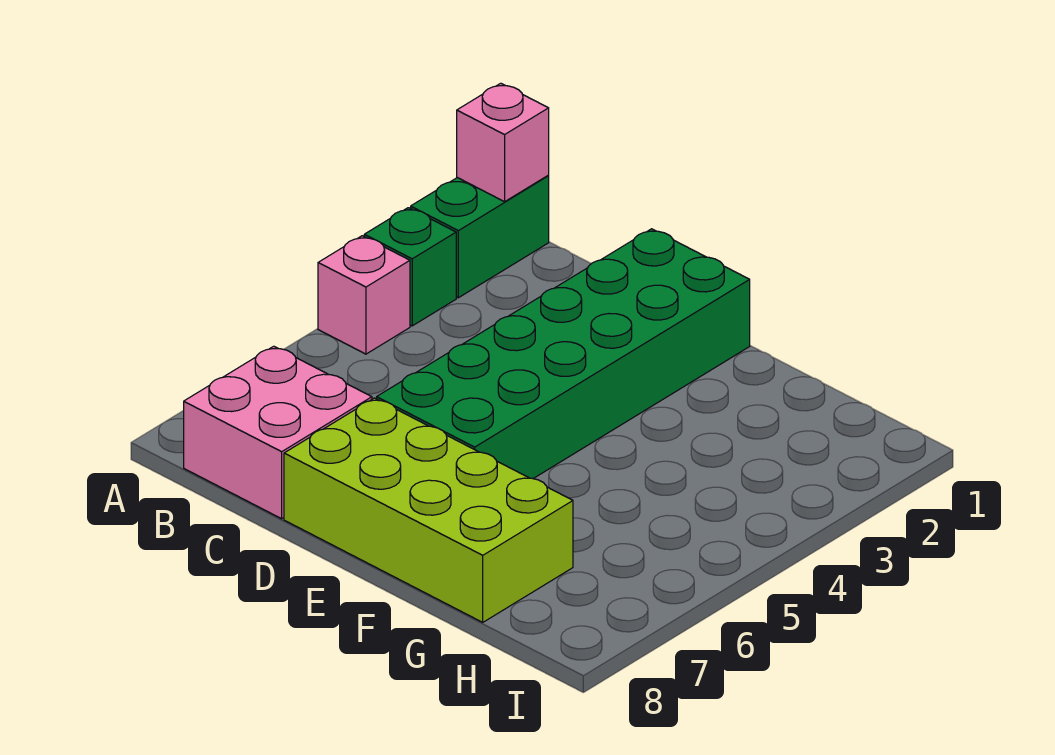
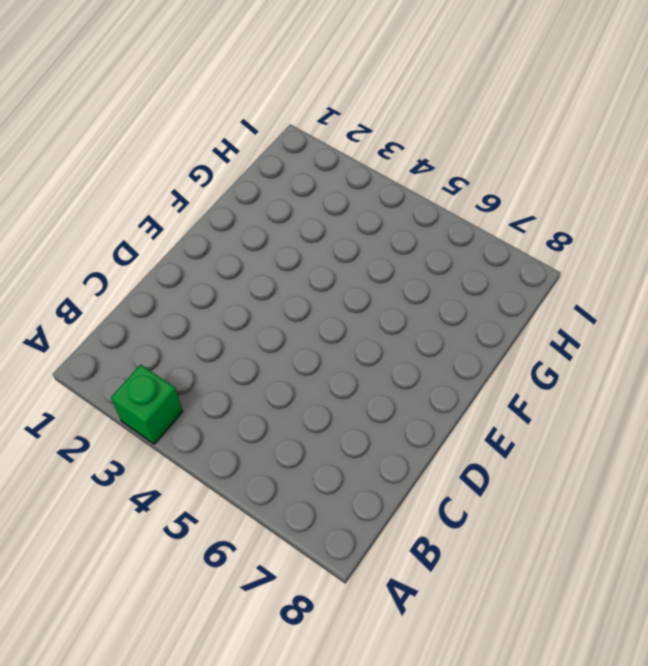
none -> green brick A1:A2 level 1
none -> pink brick A4 level 1

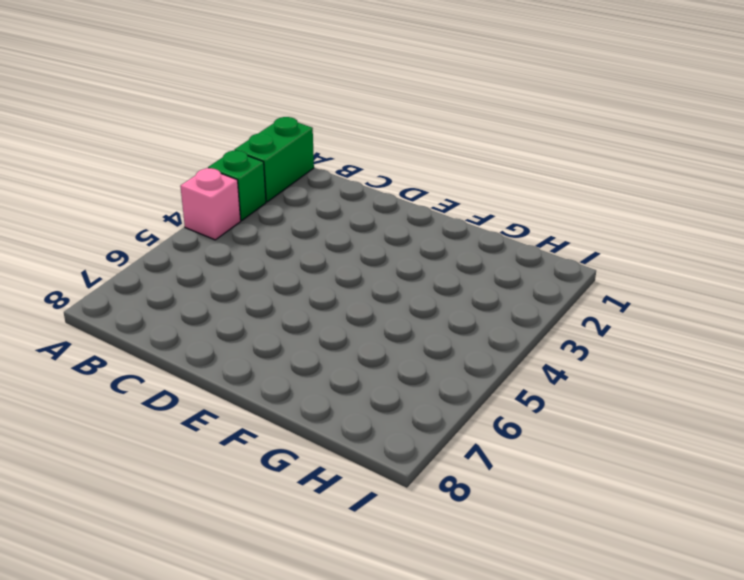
none -> pink brick B7:C8 level 1
none -> green brick D1:E6 level 1

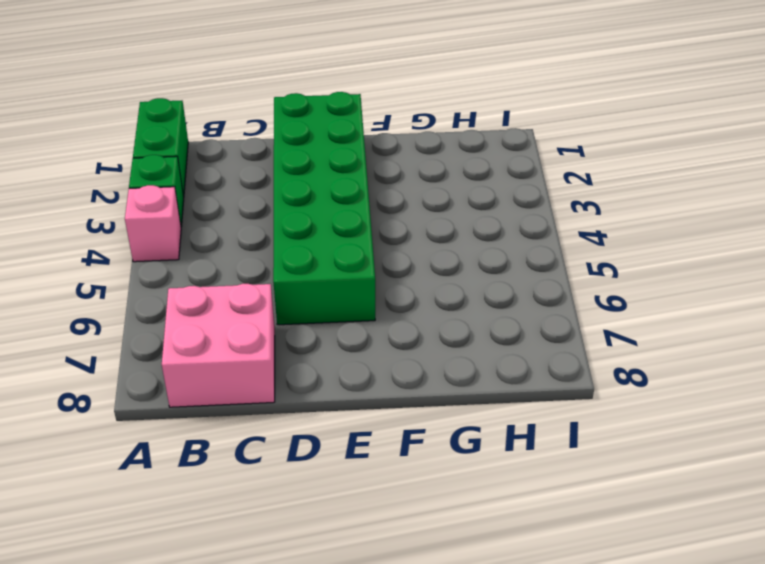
none -> lime brick D7:G8 level 1
none -> pink brick A1 level 2

